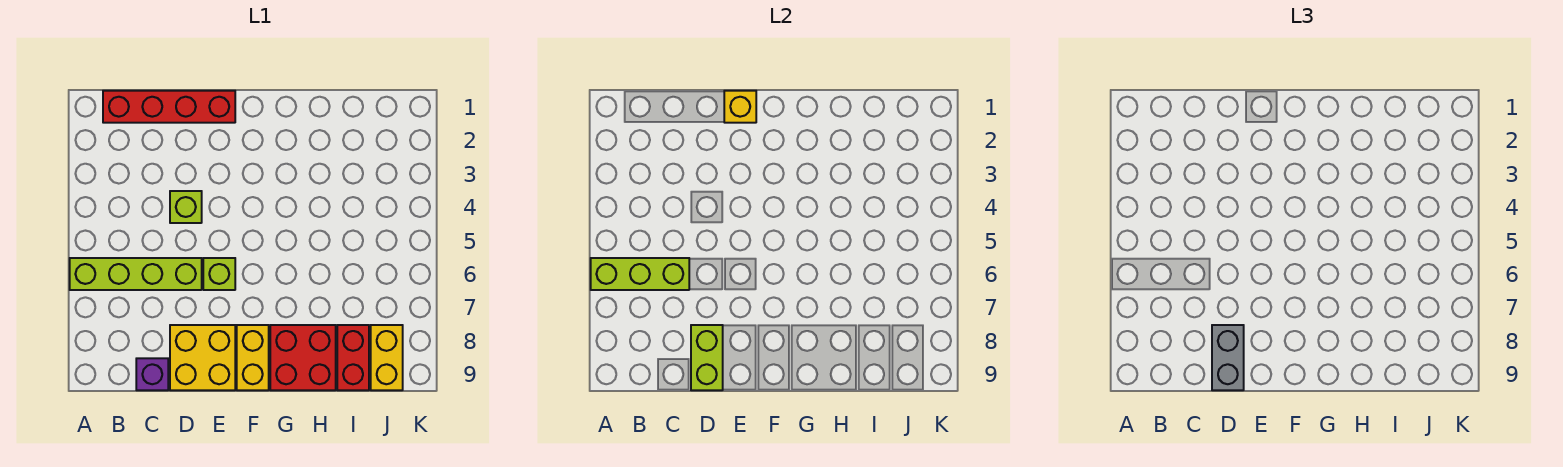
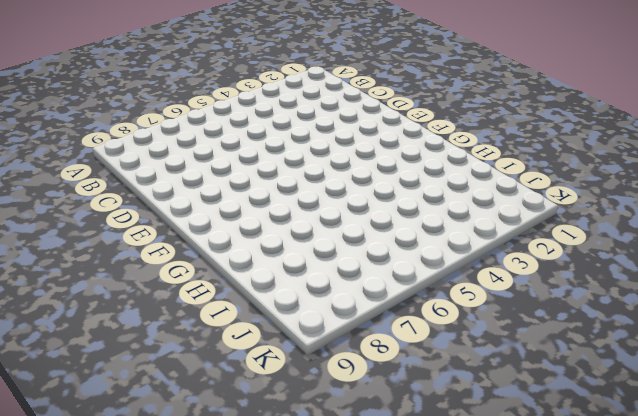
none -> lime brick A6:D6 level 1
none -> red brick B1:E1 level 1
none -> purple brick C9 level 1

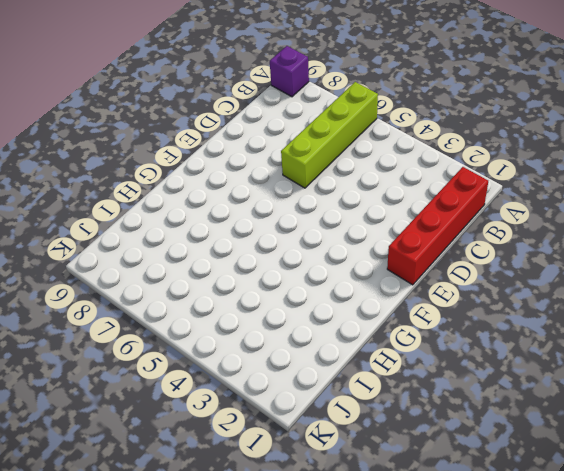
purple brick A9 level 1 -> purple brick C9 level 1
none -> lime brick D4 level 1
none -> yellow brick D8:E9 level 1
none -> lime brick E6 level 1

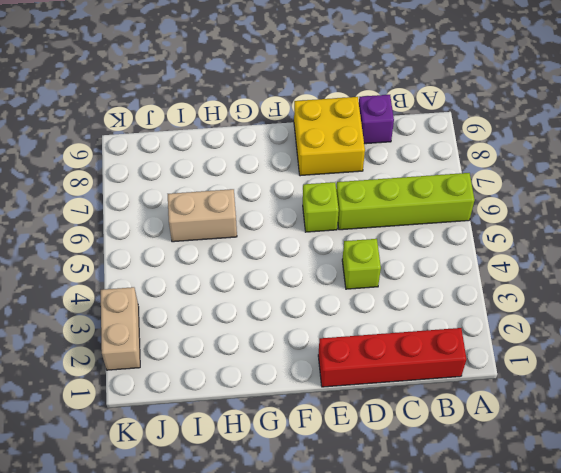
tan brick H6:I6 level 1 -> none
tan brick K2:K3 level 1 -> none
none -> yellow brick F8:F9 level 1
none -> red brick G8:H9 level 1
none -> red brick I8:I9 level 1

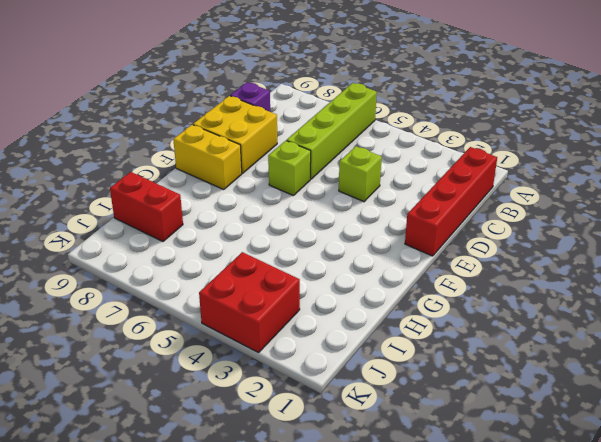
red brick J3:K4 level 1 -> red brick G8:H9 level 1
none -> yellow brick J8:J9 level 1
none -> lime brick A6:C6 level 2
none -> lime brick D8:D9 level 2

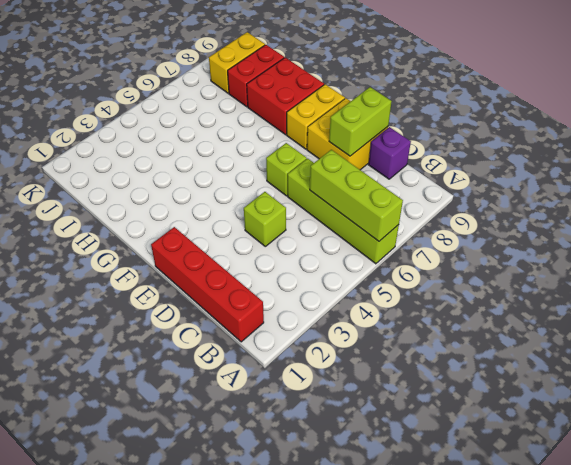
none -> yellow brick E1 level 2
none -> grey brick D8:D9 level 3

